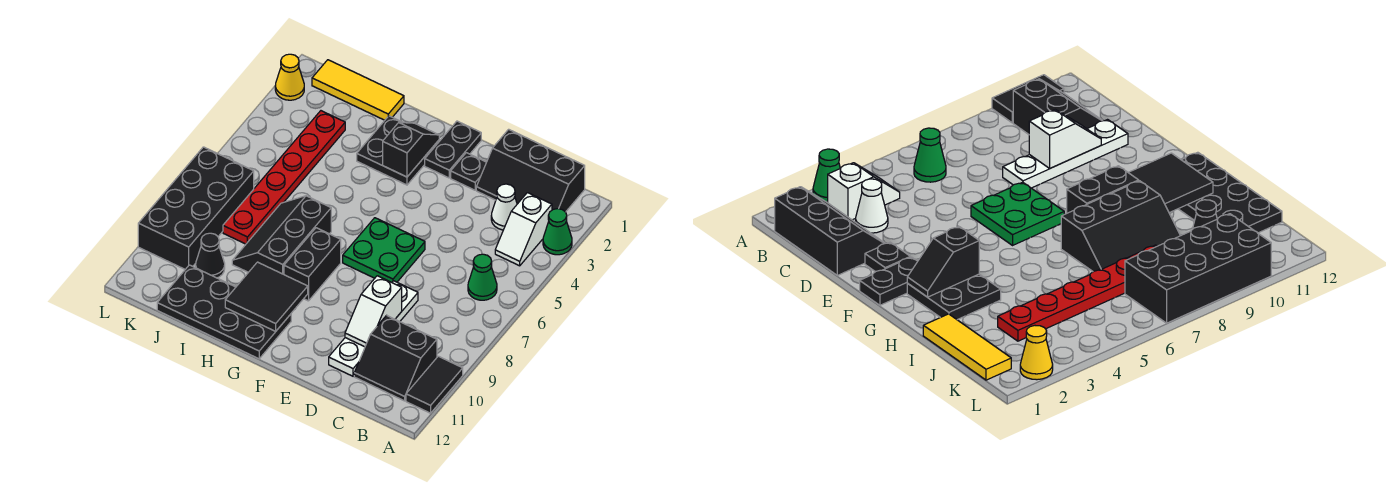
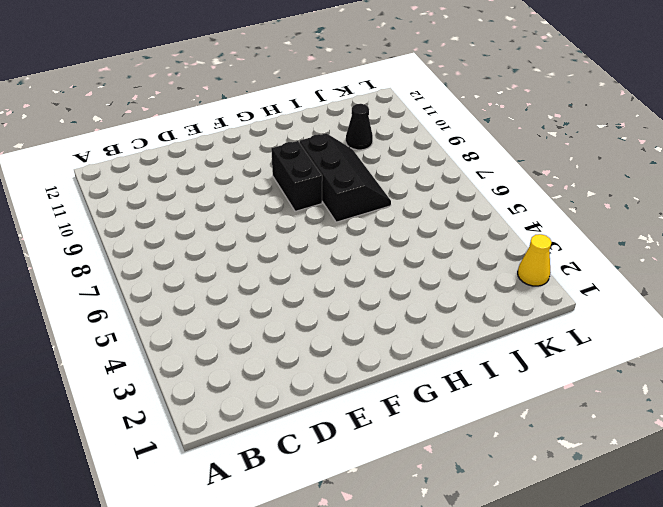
none -> green cone A3 level 1
none -> black tile A10:A11 level 1
none -> black slope B1:D2 level 1 top 1

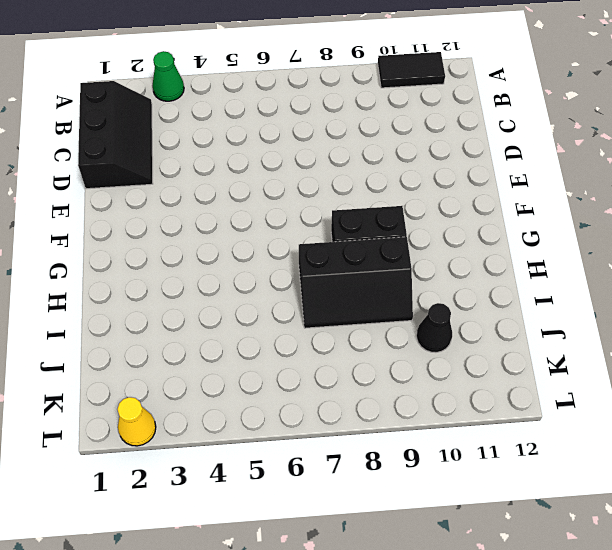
none -> white slope B3:B4 level 1 top 3
none -> green cone B6 level 1
none -> black slope B10:C11 level 1 top 10

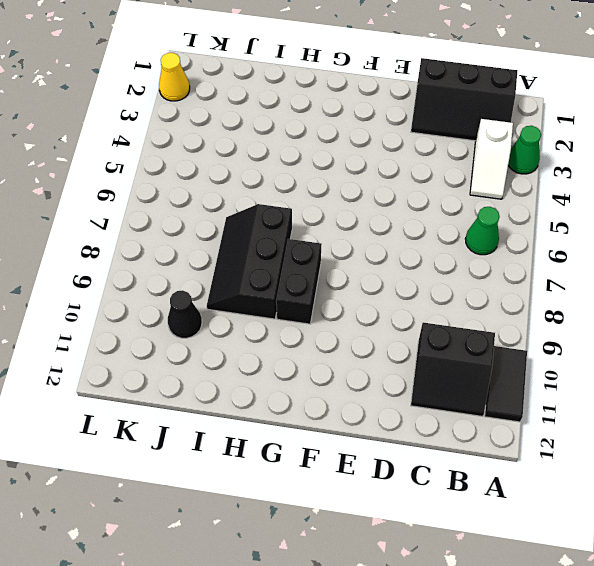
none -> white cone C3 level 1
none -> white plate D8:D11 level 1
none -> black plate E2 level 1

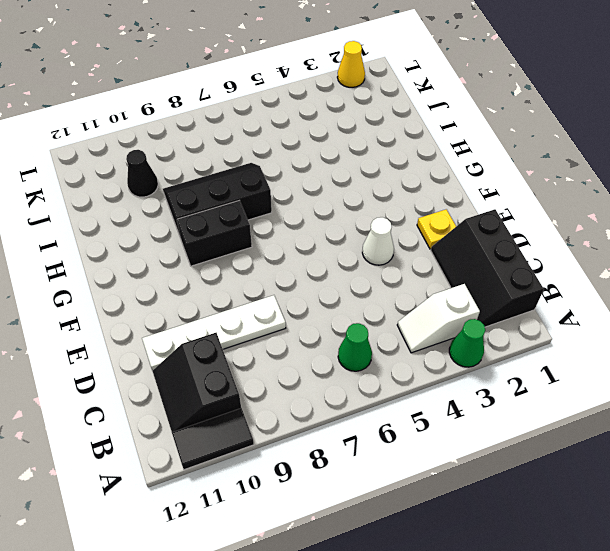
yellow plate E2 level 1 -> black plate E2 level 1
white cone E4 level 1 -> white cone C3 level 1
none -> green plate E6:F7 level 1
none -> black plate F1:F2 level 1
none -> black plate G2:H3 level 1

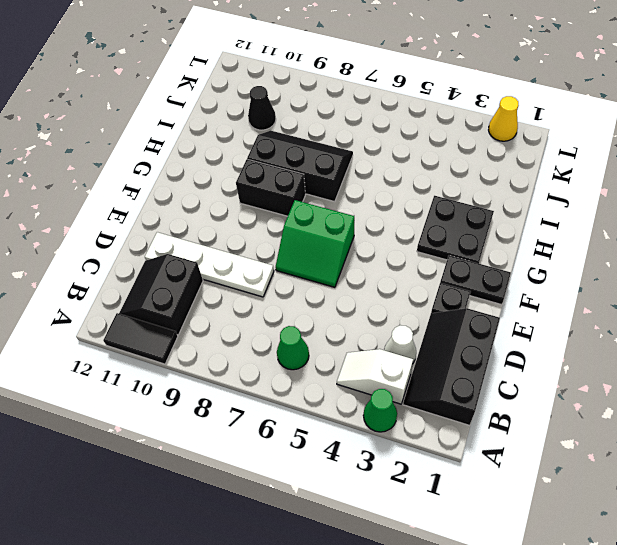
green slope E6:F7 level 1 top F -> green plate E6:F7 level 1
none -> black plate G11:J12 level 1
none -> yellow tile I1:K1 level 1
none -> red plate J3:J8 level 1

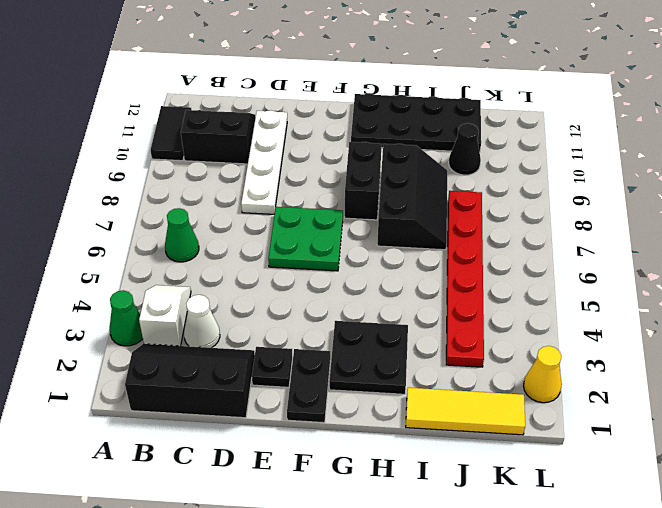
none -> black brick K7:L10 level 1
none -> white slope D9:D10 level 2 top 9
none -> black slope G2:G3 level 2 top 3

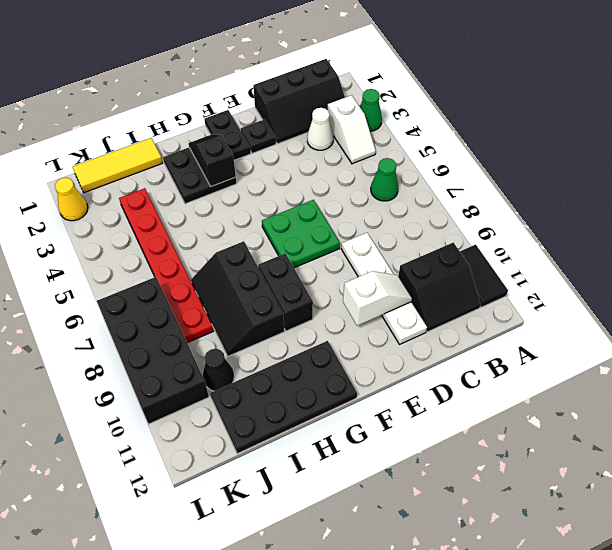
white slope D10:E10 level 2 top E -> white slope D9:D10 level 2 top 9
none -> black tile G10:H11 level 2

